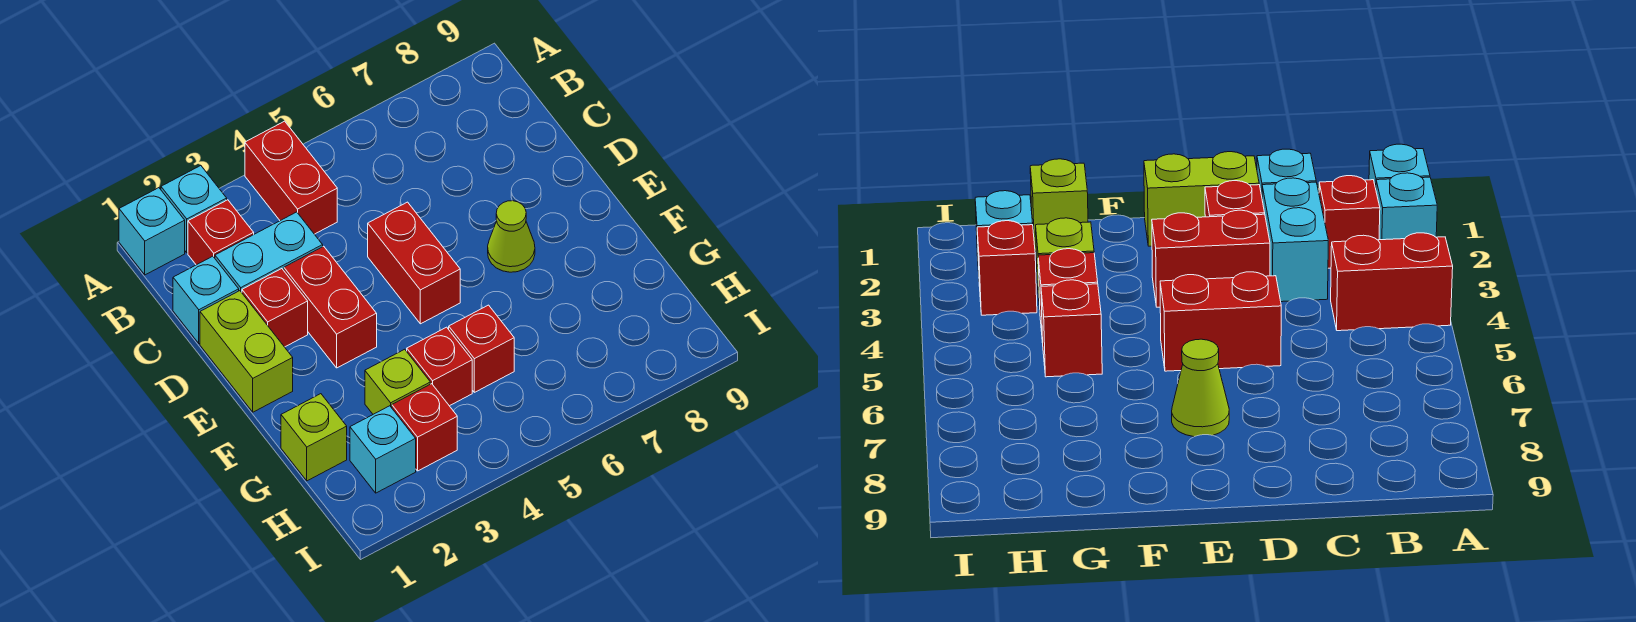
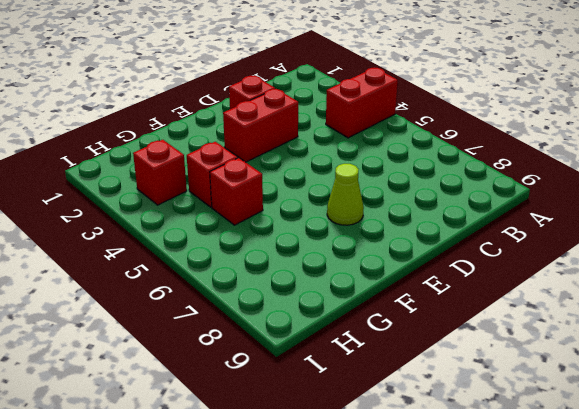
none -> cyan brick A1 level 1
none -> cyan brick A2 level 1
none -> red brick B2 level 1

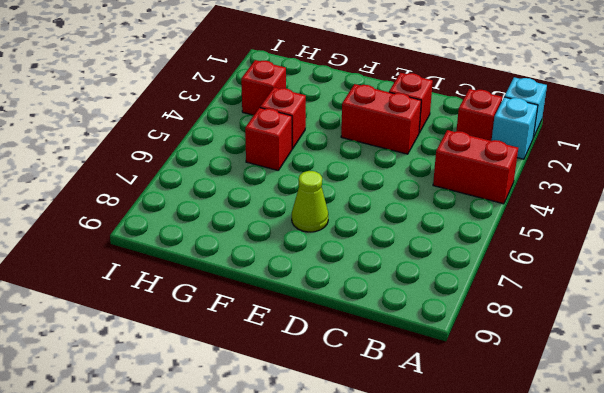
none -> cyan brick C1 level 1
none -> cyan brick C2:C3 level 1
none -> lime brick D1:E1 level 1

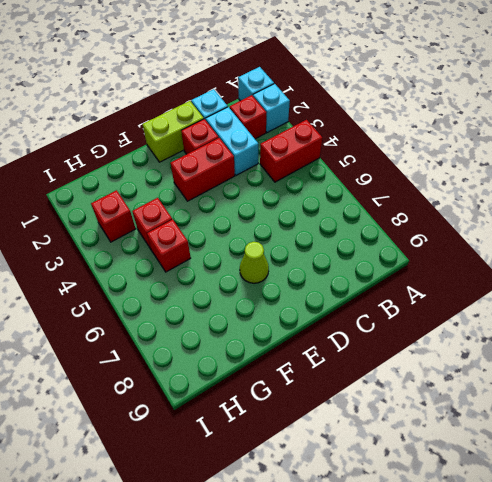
none -> red brick D5:E5 level 1
none -> lime brick G1 level 1
none -> lime brick G3 level 1

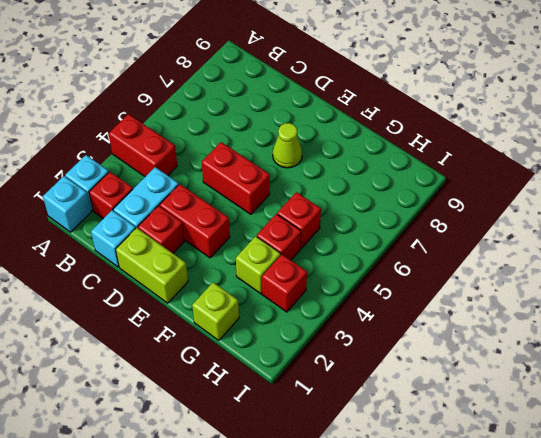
none -> cyan brick H2 level 1

